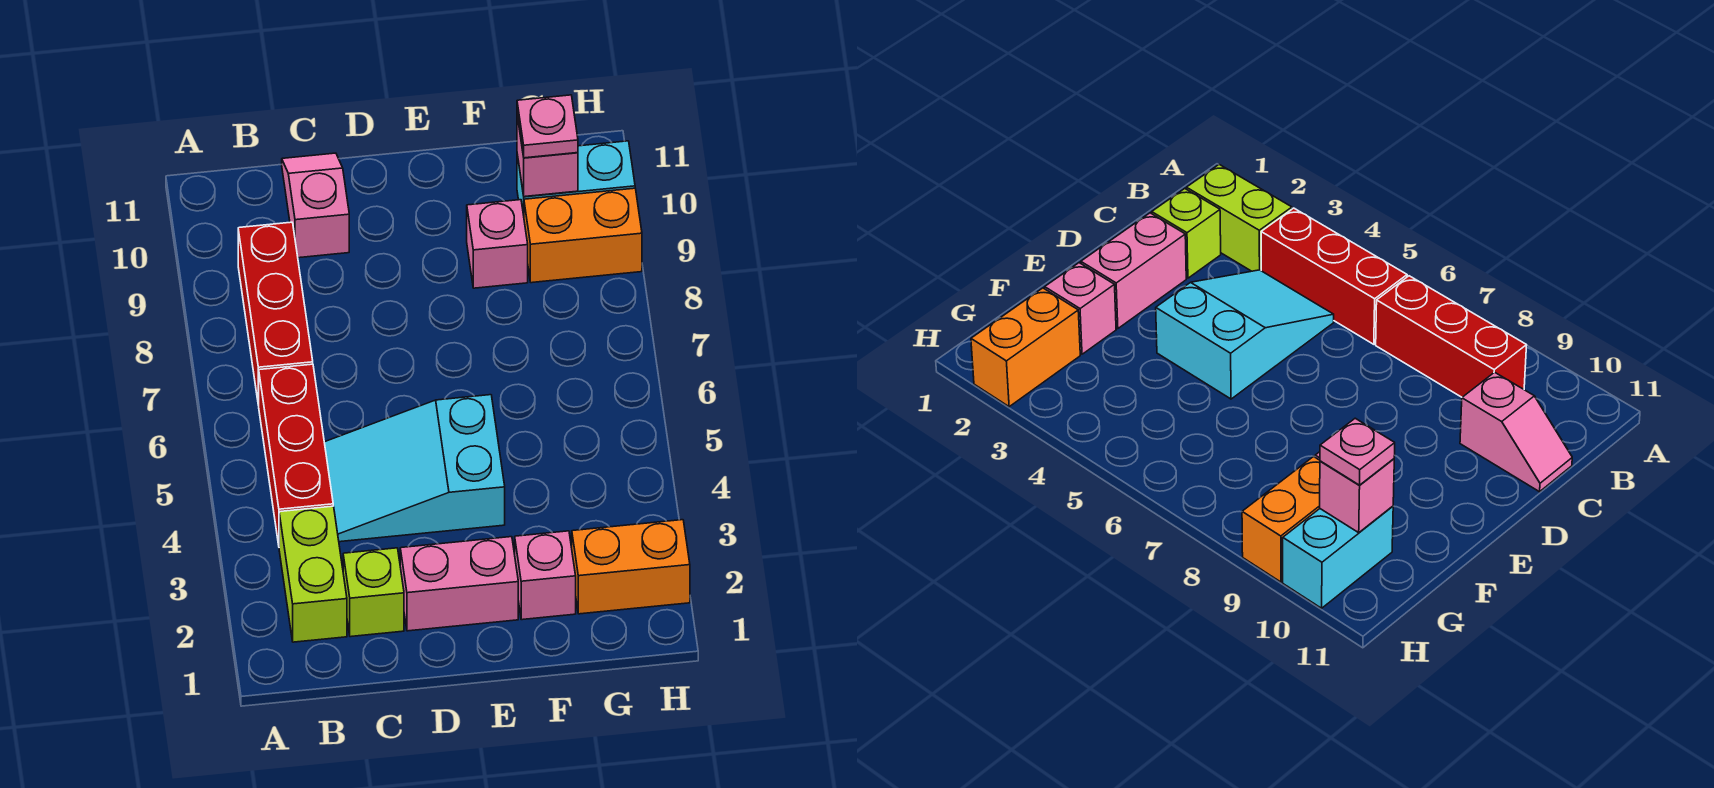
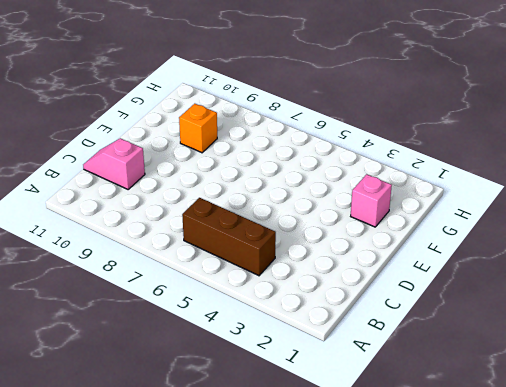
brown brick B4:B6 level 1 -> red brick B4:B6 level 1
orange brick F9 level 1 -> pink brick F9 level 1
none -> lime brick B2:B3 level 1
none -> red brick B7:B9 level 1
none -> lime brick C2 level 1

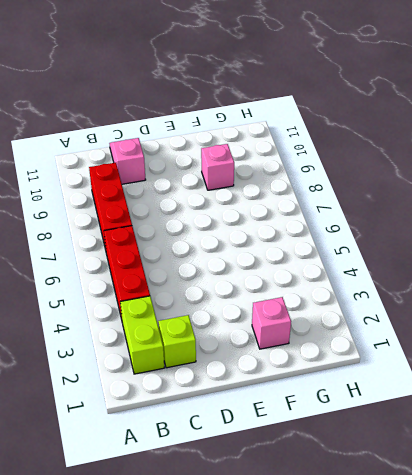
none -> cyan slope C4:E5 level 1 top E
none -> pink brick D2:E2 level 1
none -> orange brick G2:H2 level 1

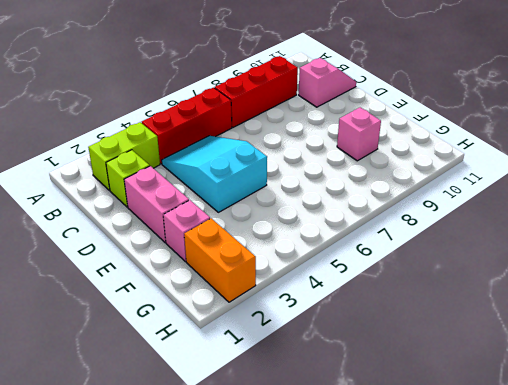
none -> orange brick G9:H9 level 1
none -> cyan brick G10:H10 level 1
none -> pink brick G10 level 2

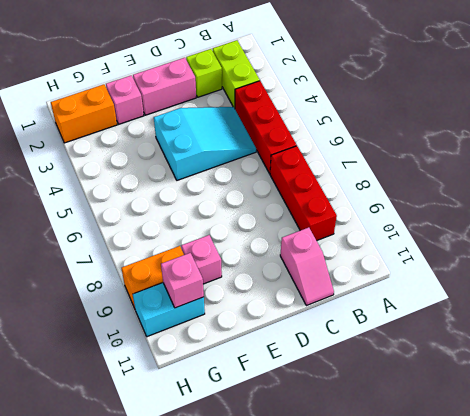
none -> pink plate G10 level 3

